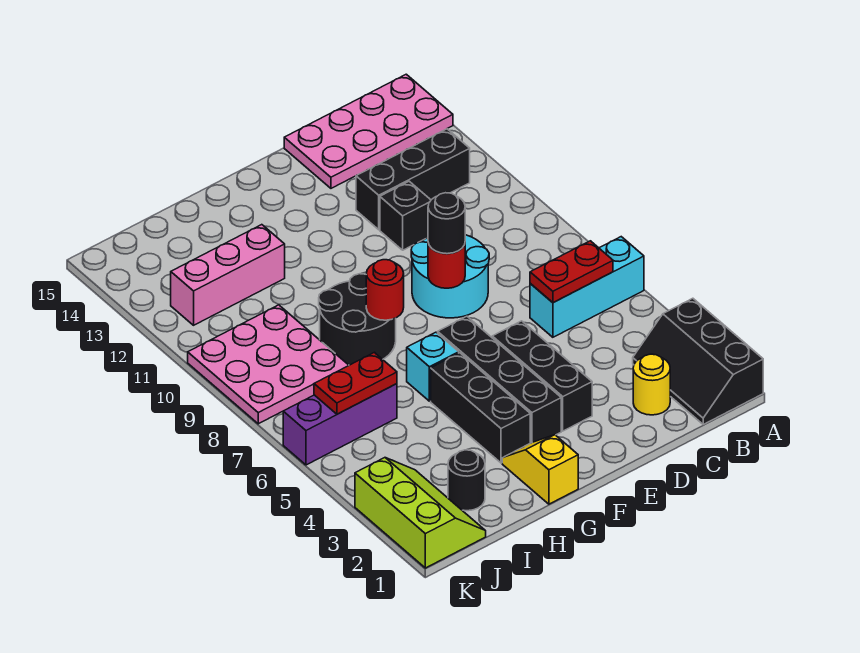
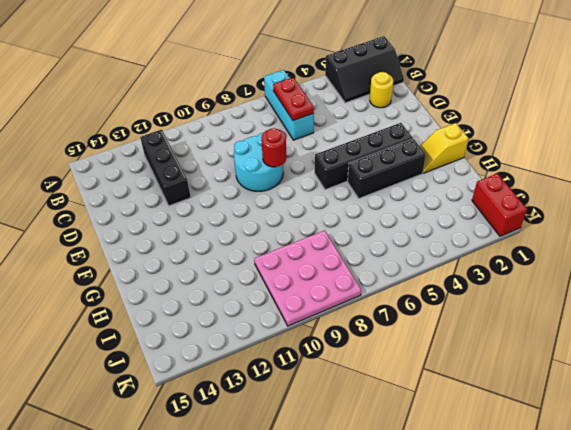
red brick J1:K1 level 1 -> lime slope J1:K3 level 1 top K
none -> pink plate A14:D15 level 1
none -> black brick D11 level 1
none -> black brick E3:E5 level 1

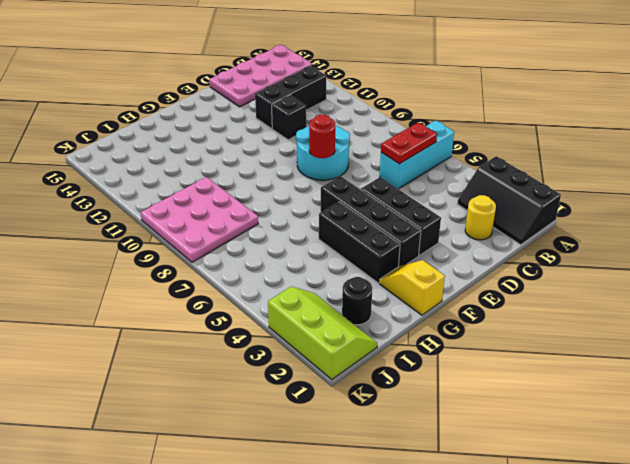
none -> cyan brick G6 level 1
none -> black round brick G8:H9 level 1
none -> pink brick H12:J12 level 1

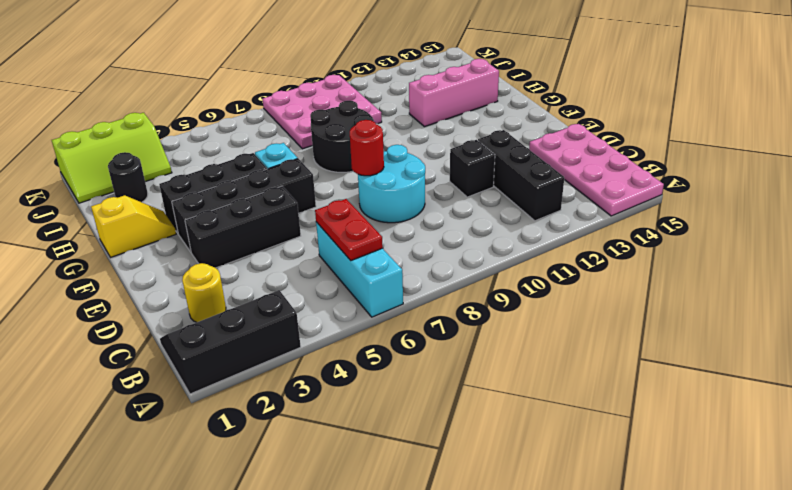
pink brick H12:H14 level 1 -> pink brick H12:J12 level 1
none -> purple brick I6:K6 level 1
none -> red round brick G8 level 2
none -> red plate I6:J6 level 2

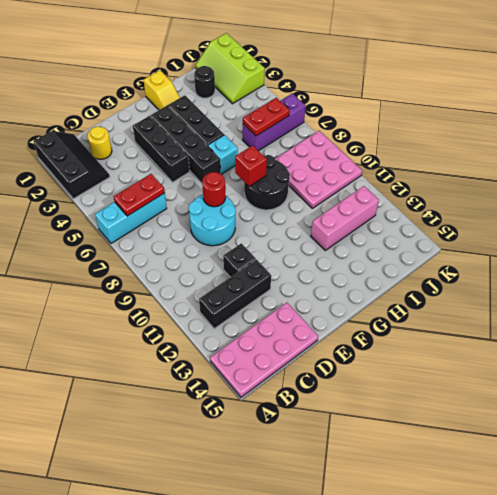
red brick G8 level 2 -> red round brick G8 level 2
none -> black round brick E8 level 3

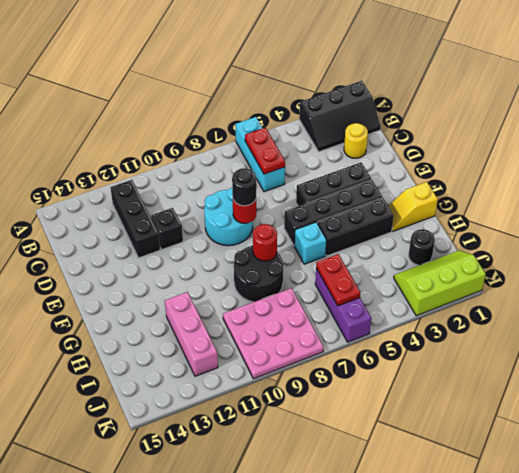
none -> pink plate A14:D15 level 1

